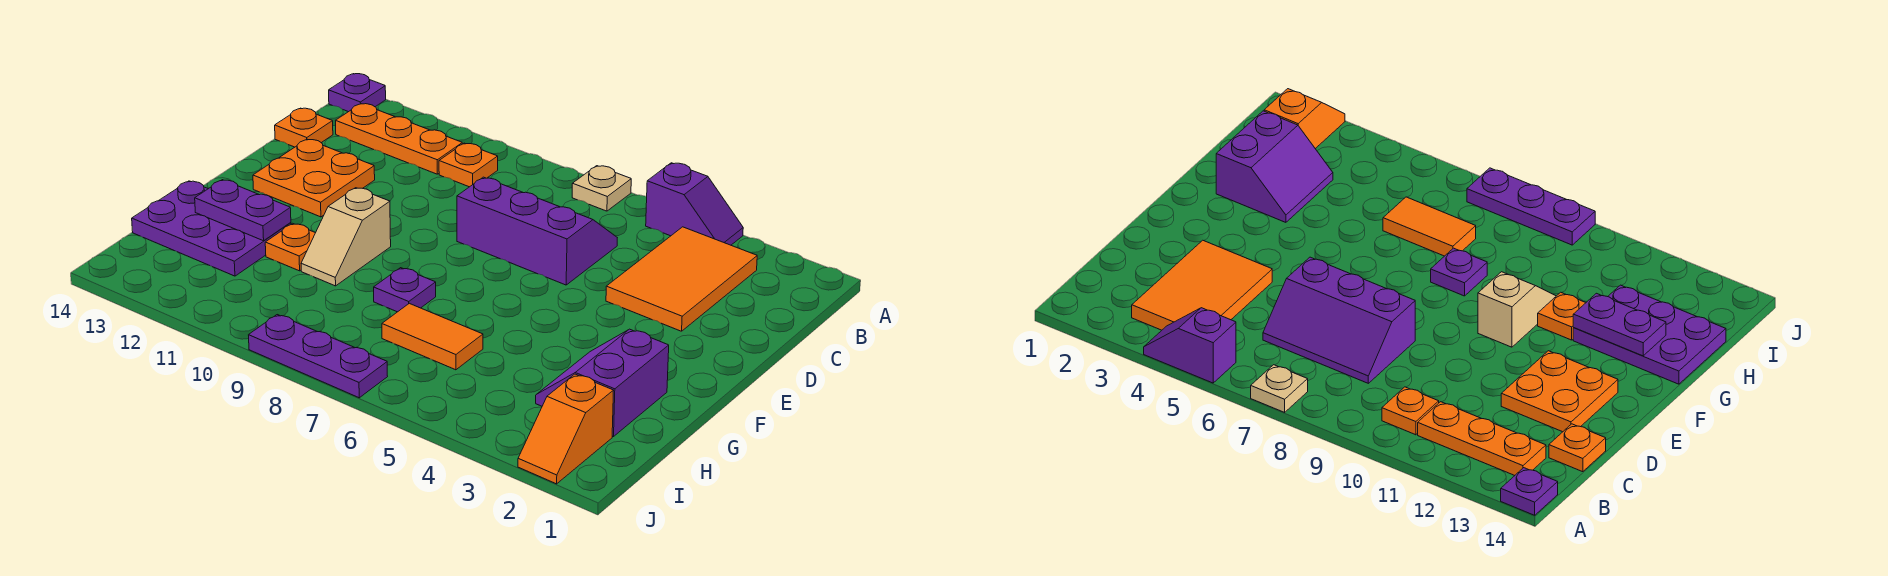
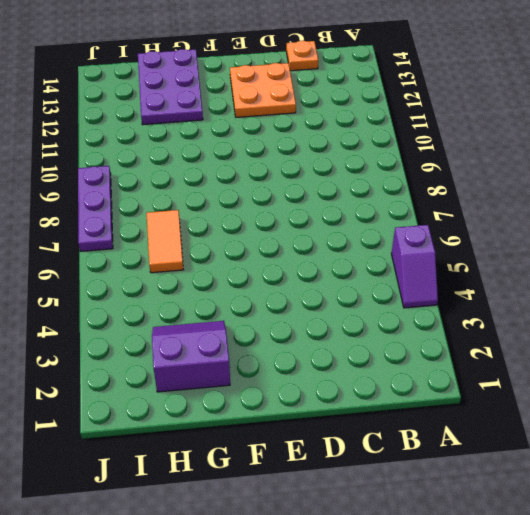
none -> tan plate A7 level 1
none -> purple plate A14 level 1
none -> orange tile B3:D4 level 1

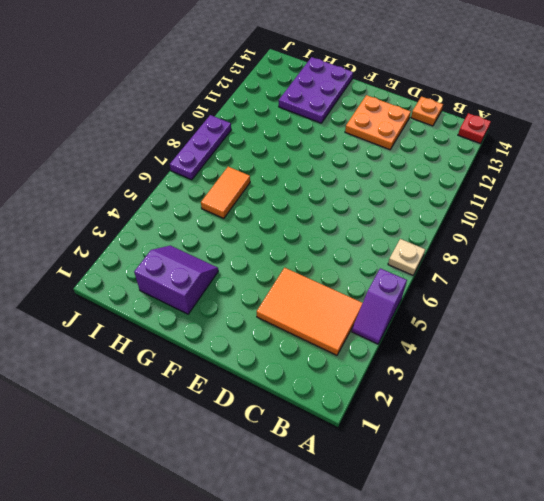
red plate A14 level 1 -> purple plate A14 level 1
none -> orange plate B10 level 1
none -> orange plate B11:B13 level 1
none -> purple slope C6:D8 level 1 top D

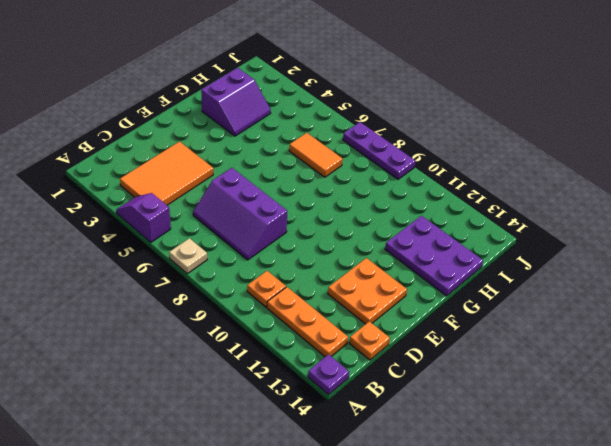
none -> tan slope F10:G10 level 1 top F
none -> purple plate G8 level 1
none -> orange plate G11 level 1

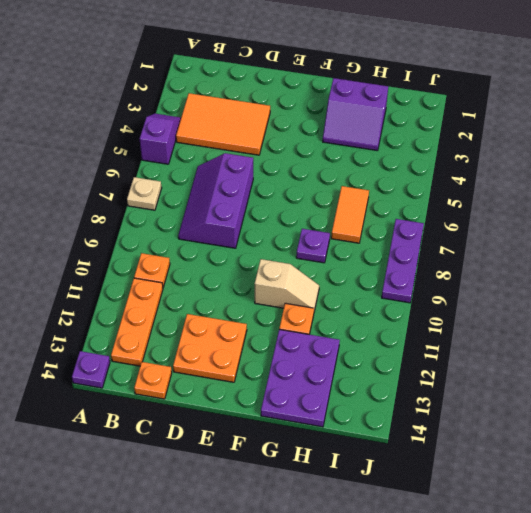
none -> orange slope I2:J2 level 1 top I
none -> purple plate G12:G13 level 2

